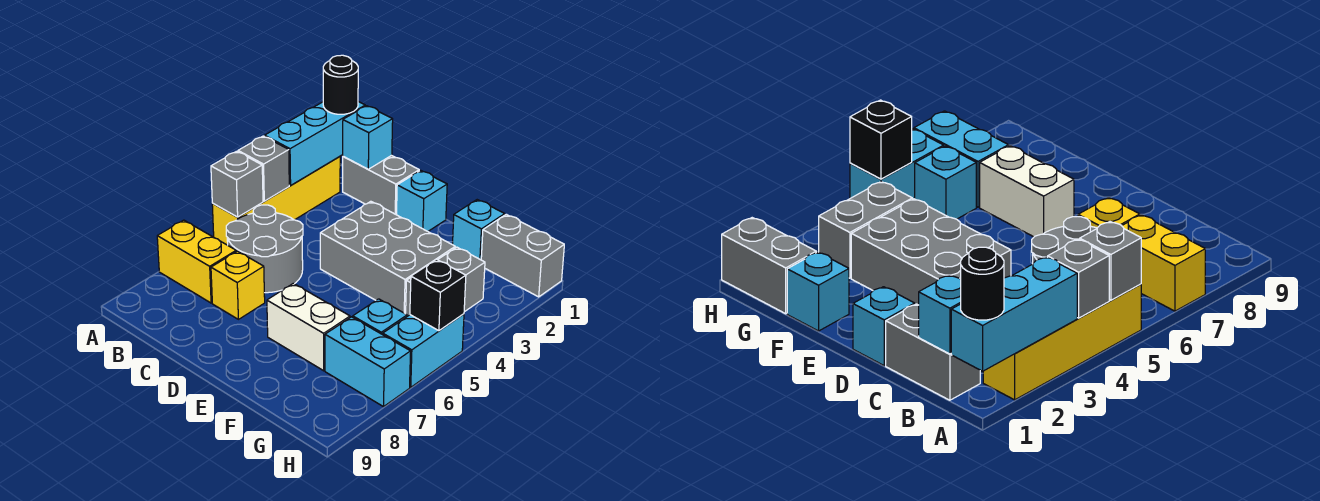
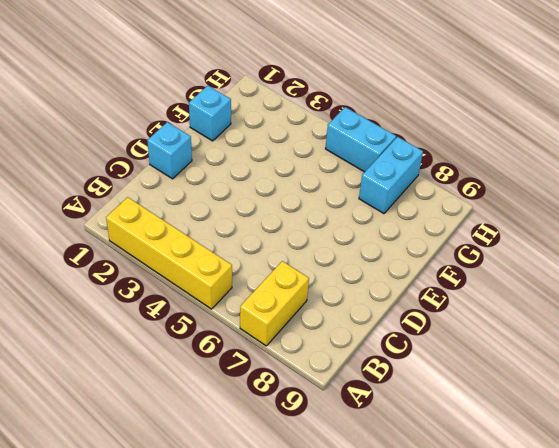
none -> grey brick B1:C1 level 1
none -> grey round brick B5:C6 level 1
none -> yellow brick C7 level 1

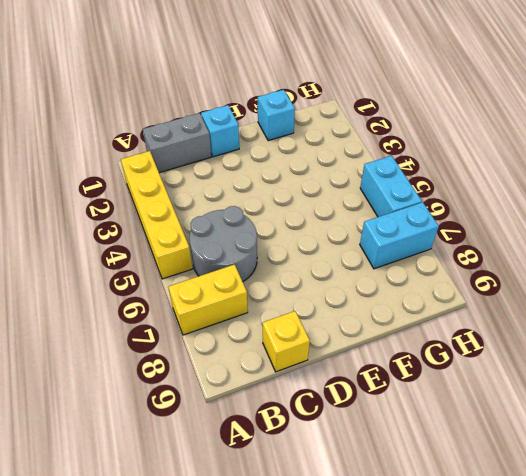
yellow brick C9 level 1 -> yellow brick C7 level 1
none -> grey brick D3:F4 level 1
none -> white brick E7:F7 level 1
none -> grey brick G1:H1 level 1

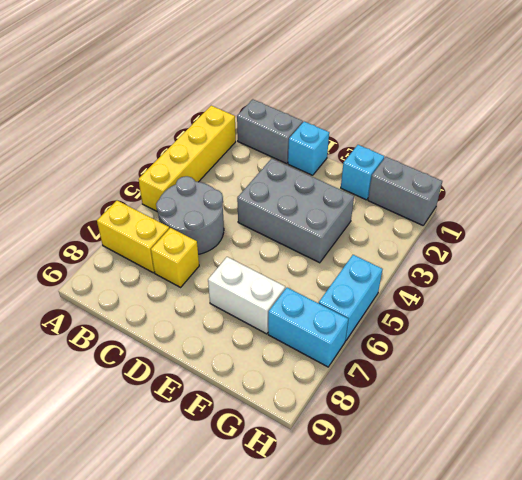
none -> grey brick G3:G4 level 1
none -> cyan brick G6 level 1
none -> cyan brick A1:A3 level 2

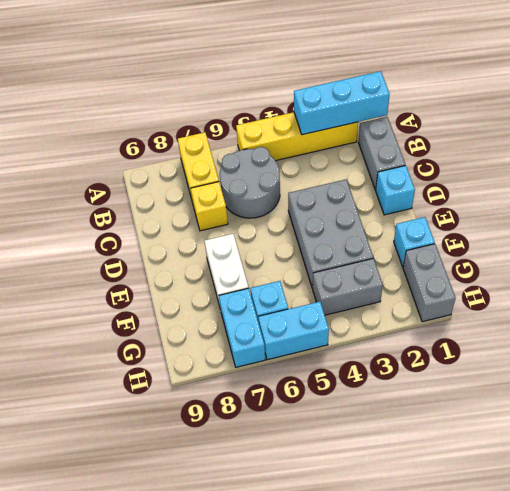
none -> grey brick A4 level 2
none -> grey brick A5 level 2
none -> cyan brick B1 level 2

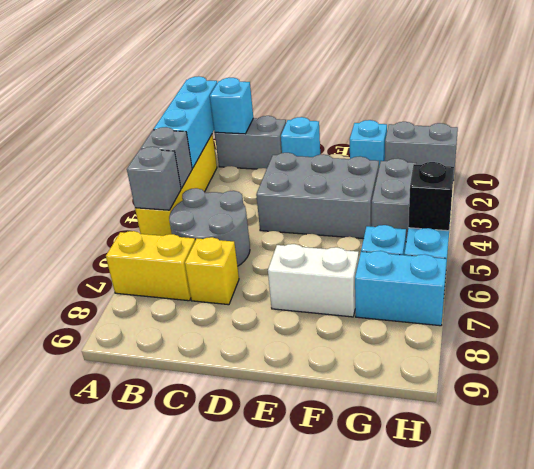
none -> black round brick A1 level 3

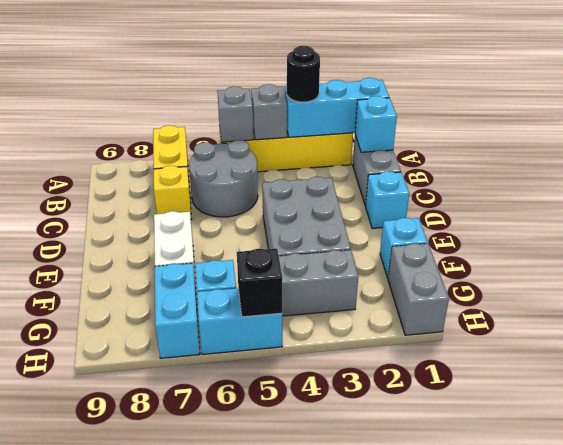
black round brick A3 level 3 -> black round brick A1 level 3

